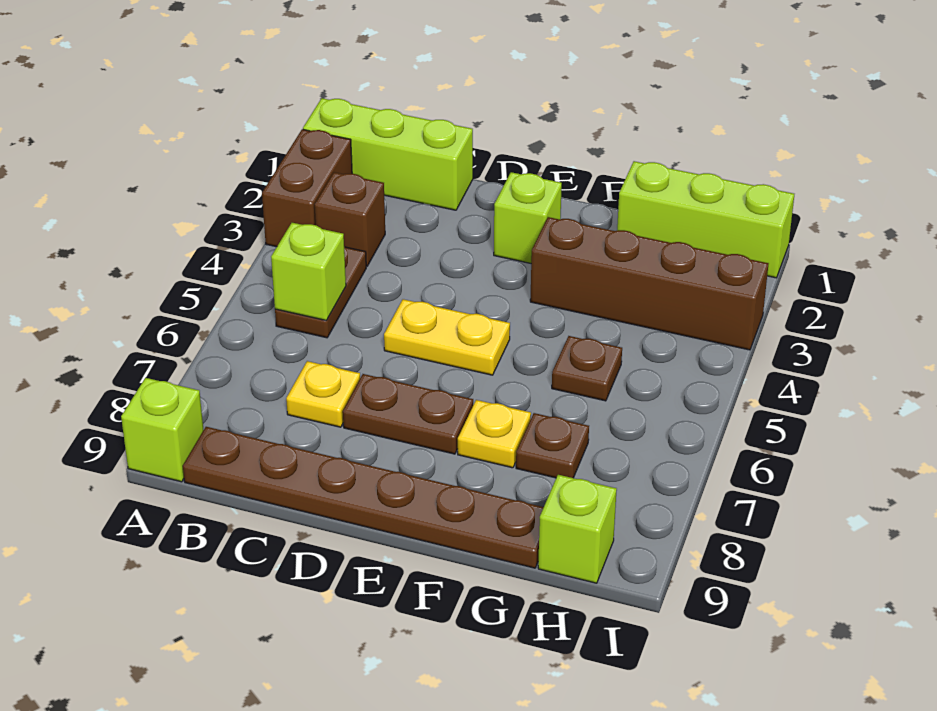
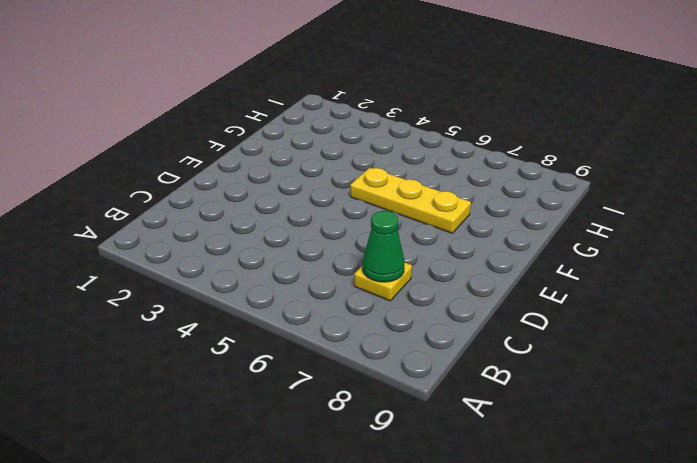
green cone C7 level 2 -> none
yellow plate F5:F7 level 1 -> yellow plate F7 level 1
none -> lime brick A1:C1 level 1
none -> brown brick A2:A3 level 1
none -> lime brick A9 level 1

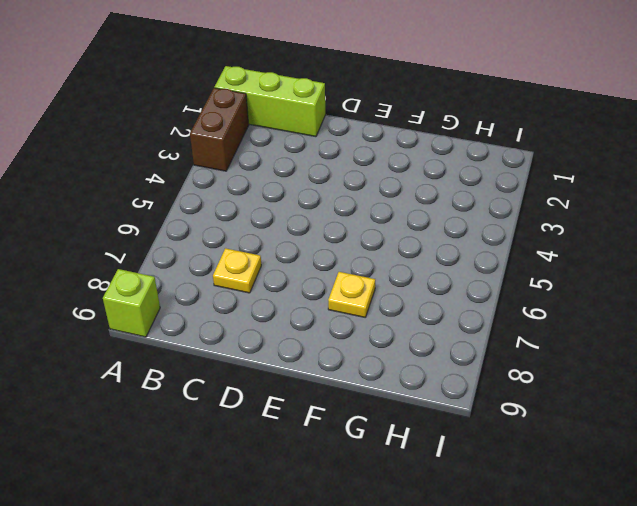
none -> brown brick B3 level 1
none -> brown plate B4:B5 level 1
none -> brown plate B9:G9 level 1

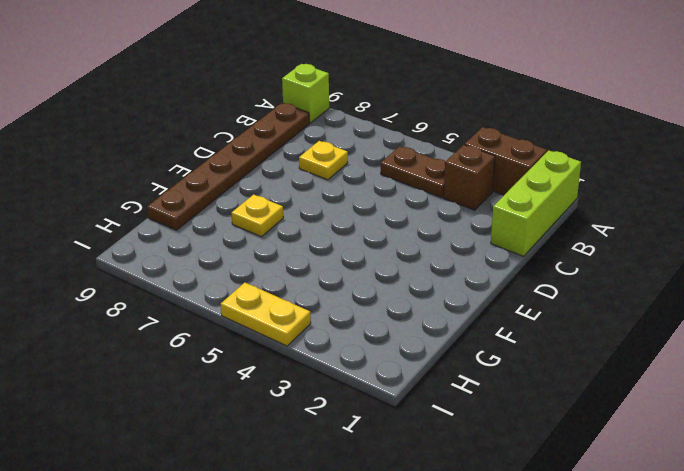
yellow plate I4:I5 level 1 -> yellow plate D5:E5 level 1
none -> brown plate D7:E7 level 1
none -> lime brick E2 level 1
none -> brown brick F3:I3 level 1

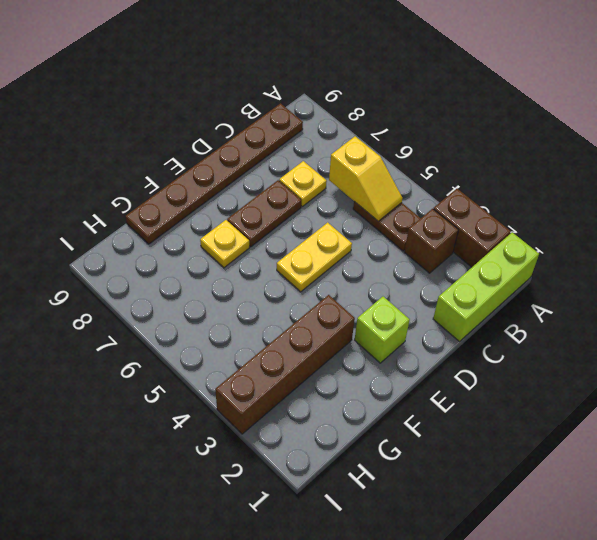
yellow slope B5:B6 level 2 top 6 -> lime brick B5 level 2
none -> lime brick A9 level 1
none -> lime brick G1:I1 level 1
none -> brown plate G5 level 1

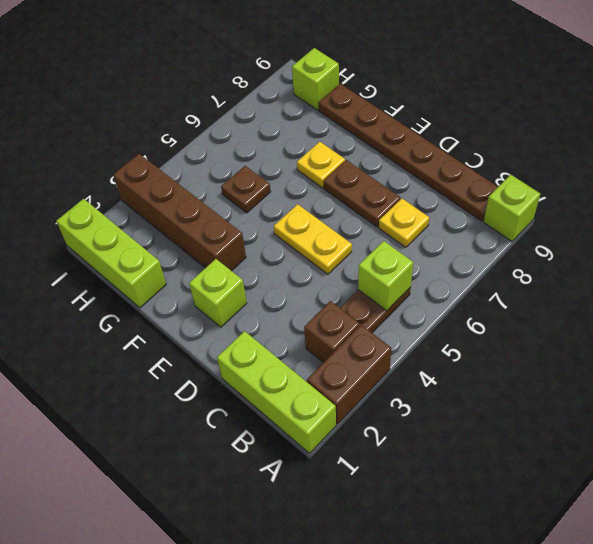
none -> brown plate G7 level 1

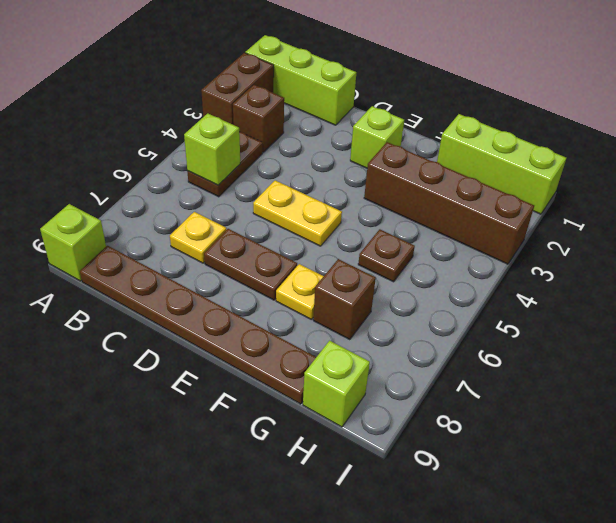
brown brick G7 level 1 -> brown plate G7 level 1

